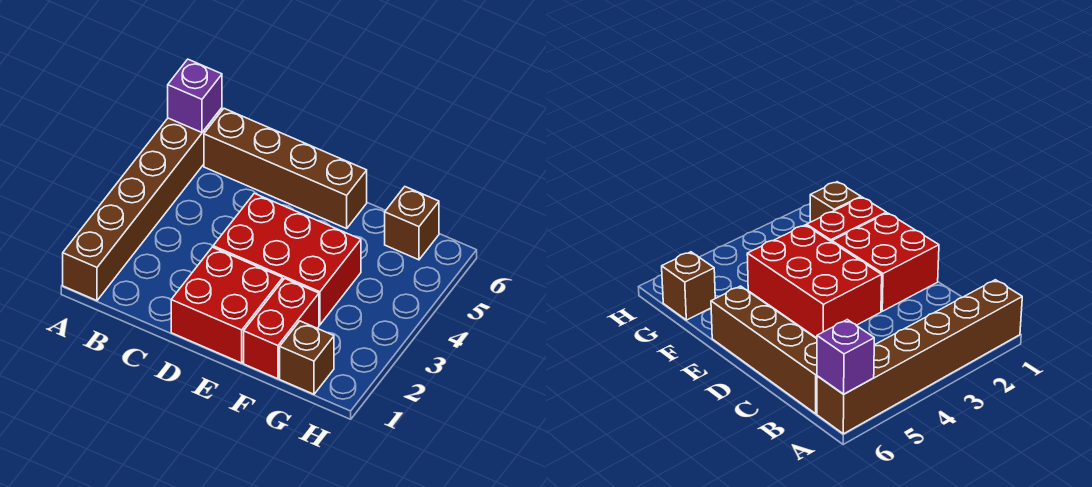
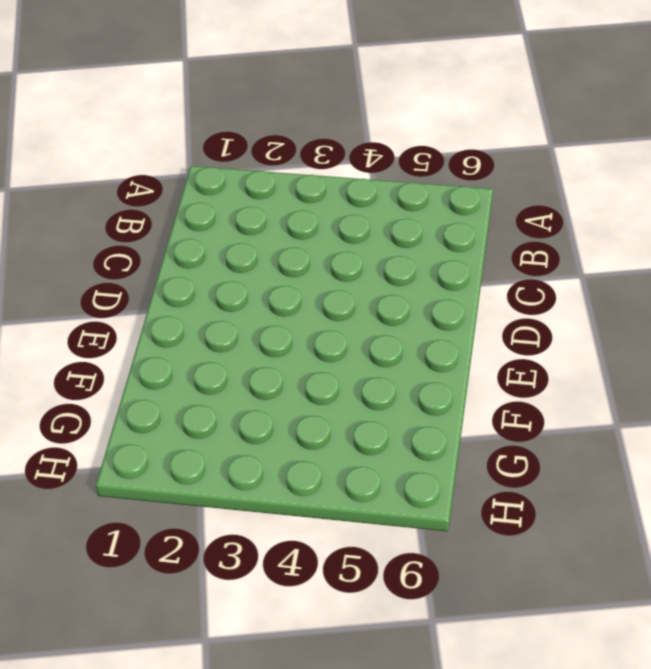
none -> brown brick A1:A6 level 1
none -> brown brick B6:E6 level 1

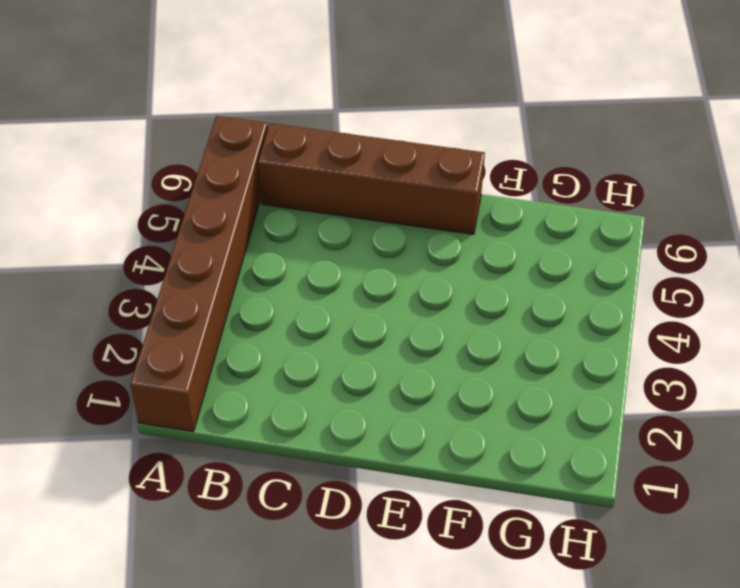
none -> red brick D1:E2 level 1
none -> red brick D3:F4 level 1

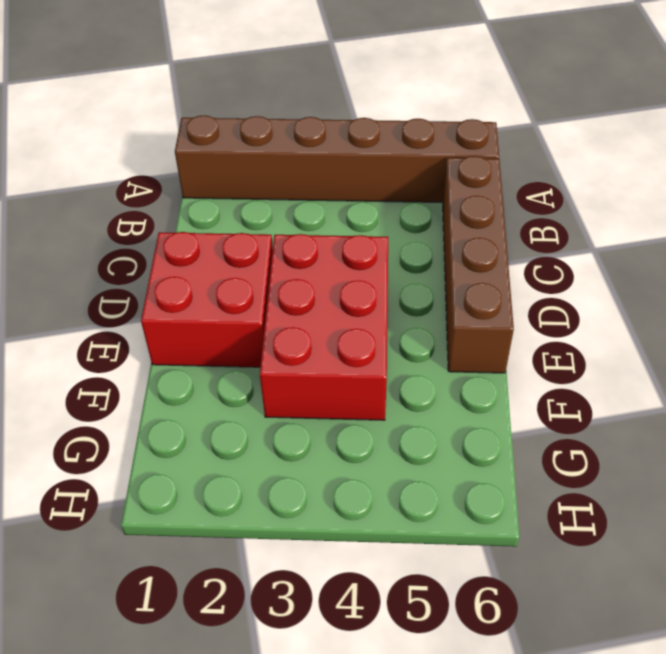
none -> red brick F1:F2 level 1
none -> brown brick G1 level 1

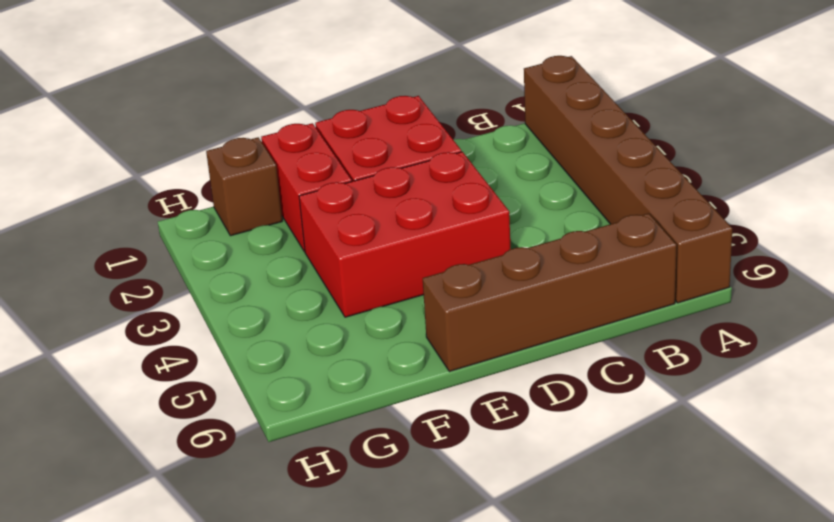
none -> brown brick G6 level 1
none -> purple brick A6 level 2

